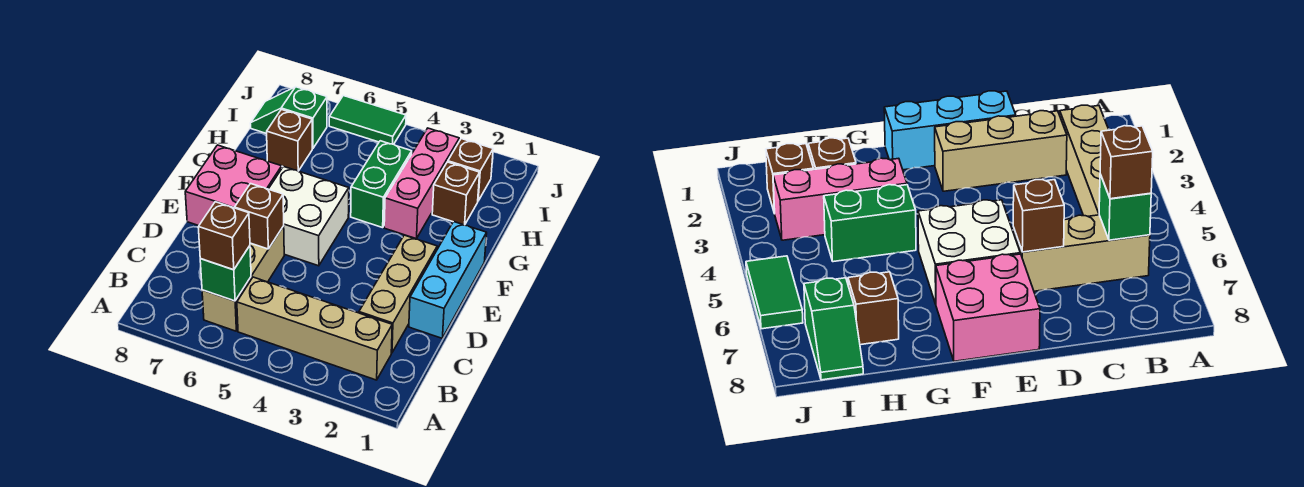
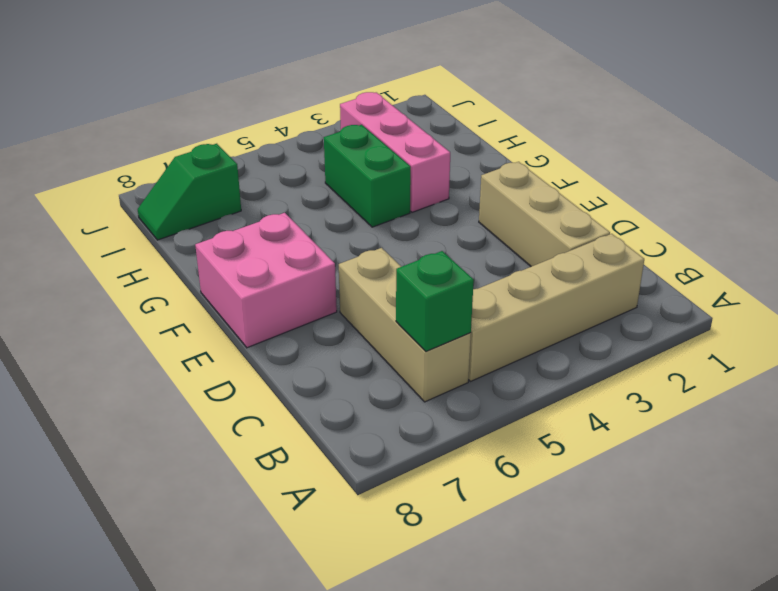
none -> cyan brick D1:F1 level 1
none -> white brick E5:F6 level 1
none -> brown brick H2 level 1

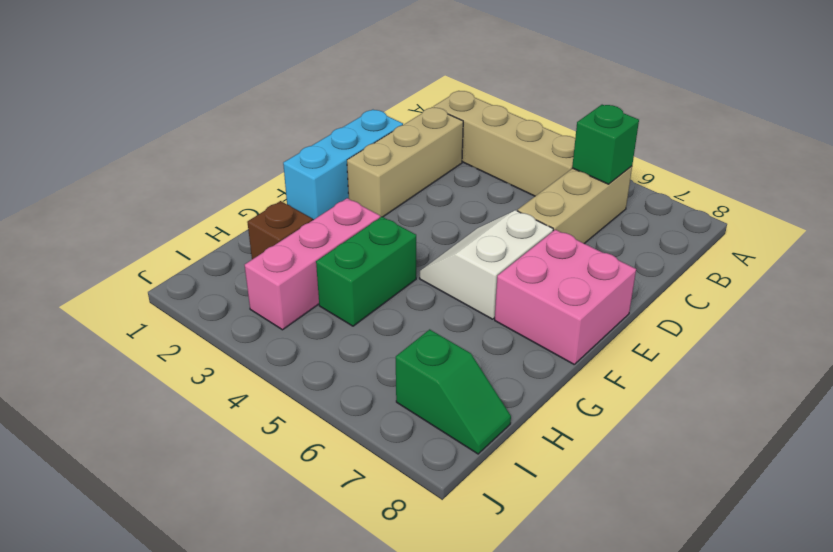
white slope E5:F6 level 1 top 6 -> white brick E5:F6 level 1
none -> brown brick H7 level 1
none -> brown brick I2 level 1
none -> green tile J5:J6 level 1

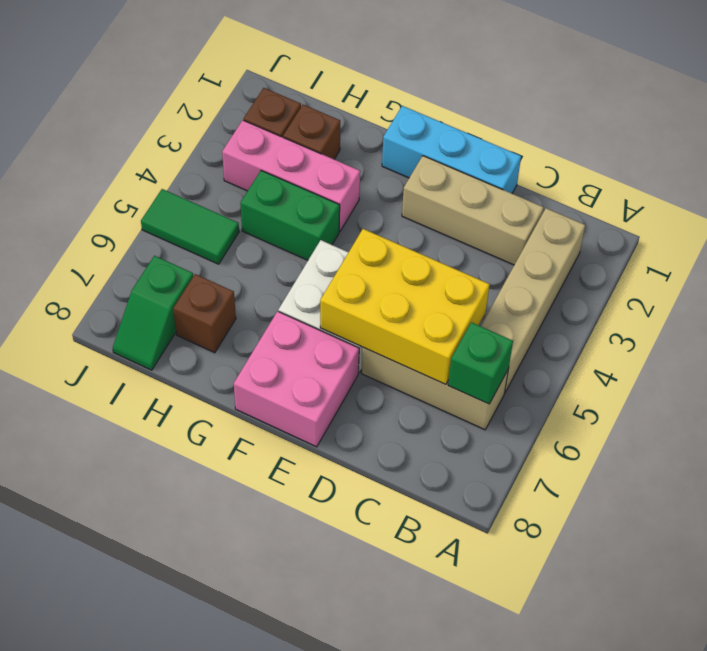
yellow brick C5:E6 level 2 -> brown brick D6 level 2
green tile I5:J5 level 1 -> green tile J5:J6 level 1
none -> brown brick B6 level 3

